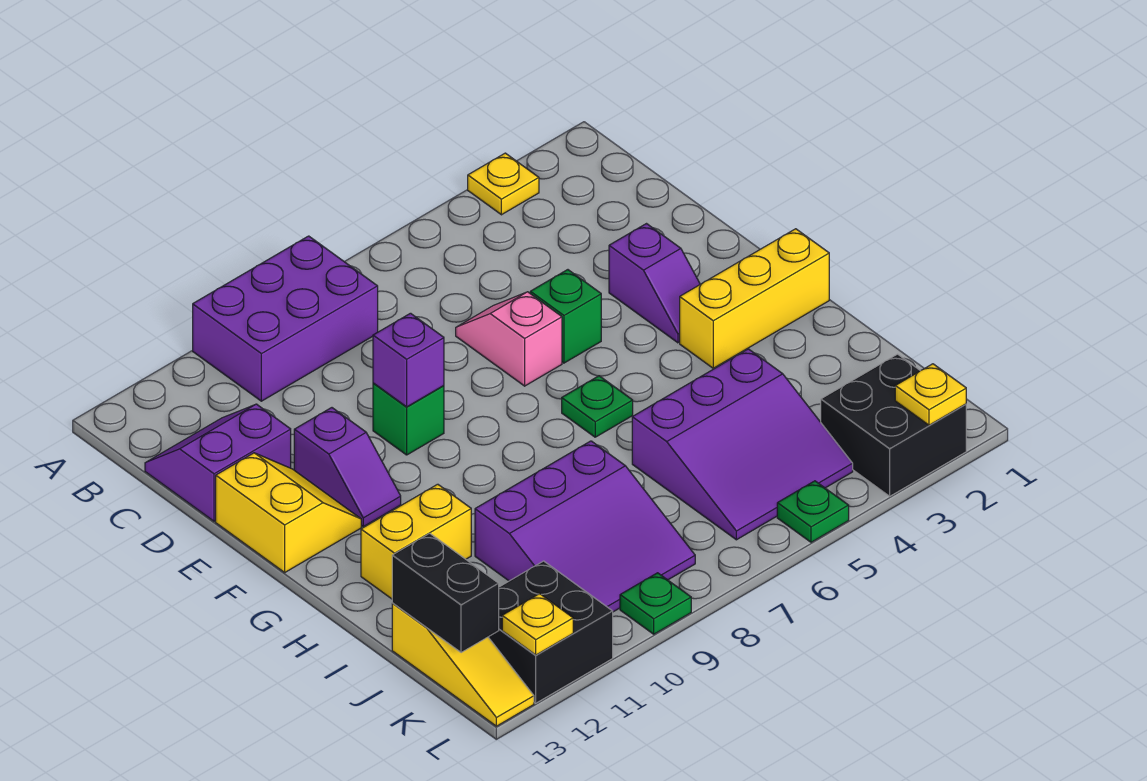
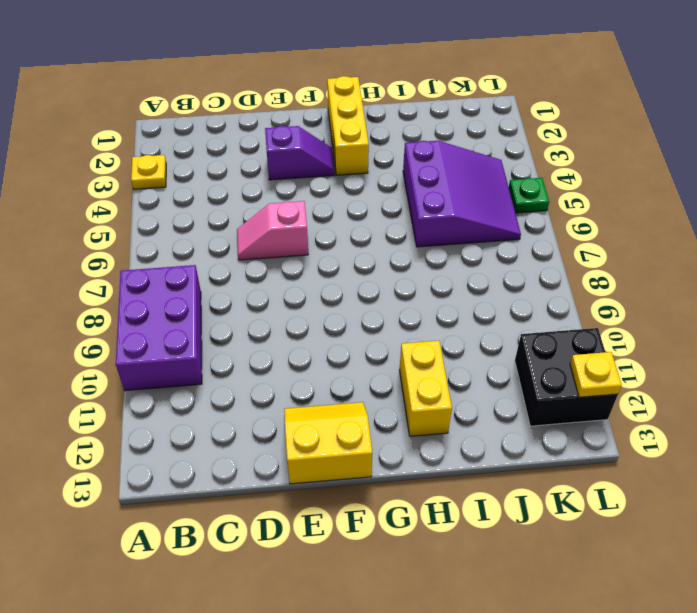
none -> purple slope C12:D13 level 1 top D
none -> green brick E5 level 1
none -> green brick E9 level 1

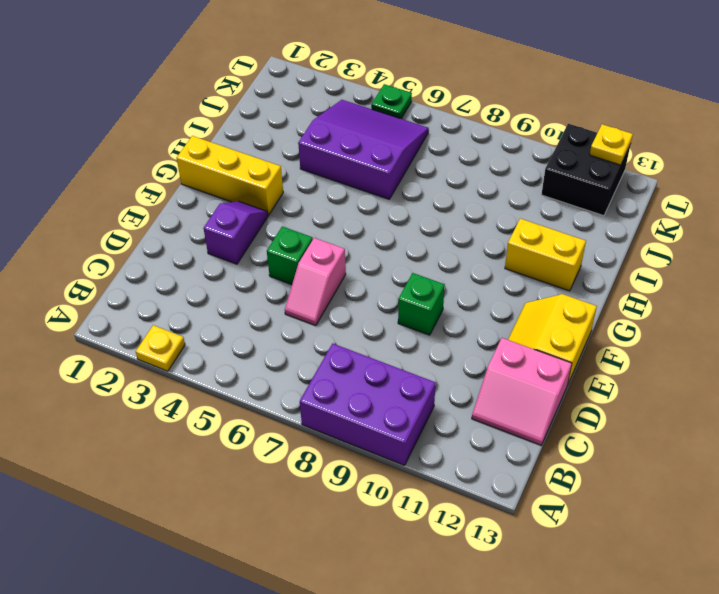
pink slope C12:D13 level 1 top D -> purple slope C12:D13 level 1 top D
none -> purple slope E11:F11 level 1 top E
none -> green plate G6 level 1
none -> purple slope I8:K10 level 1 top I

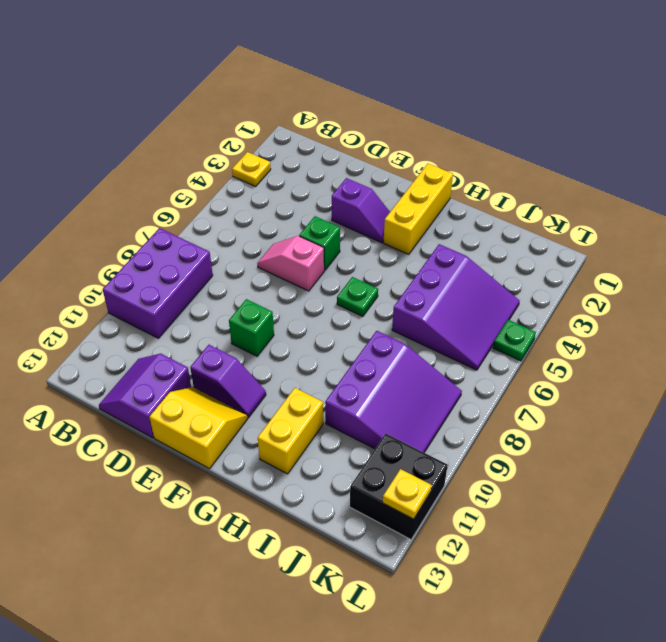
none -> yellow slope J13:L13 level 1 top J
none -> black brick K2:L3 level 1
none -> green plate L9 level 1

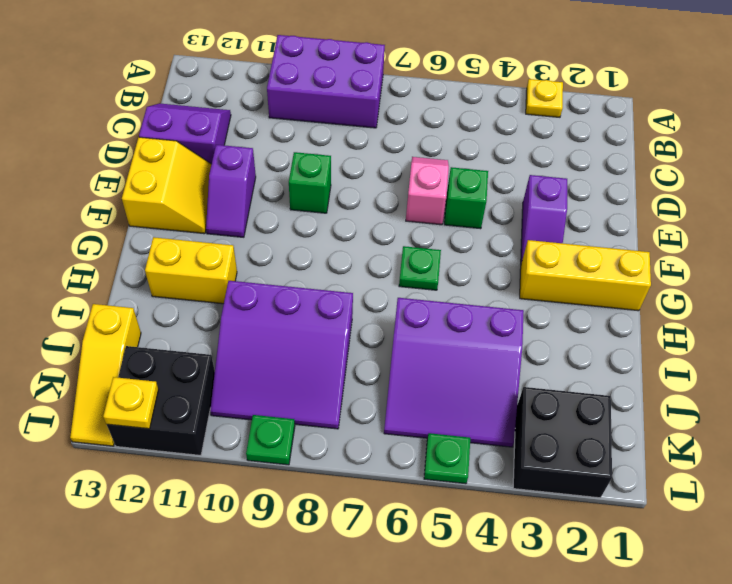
none -> purple brick E9 level 2
none -> black brick J13:K13 level 2
none -> yellow plate L2 level 2

